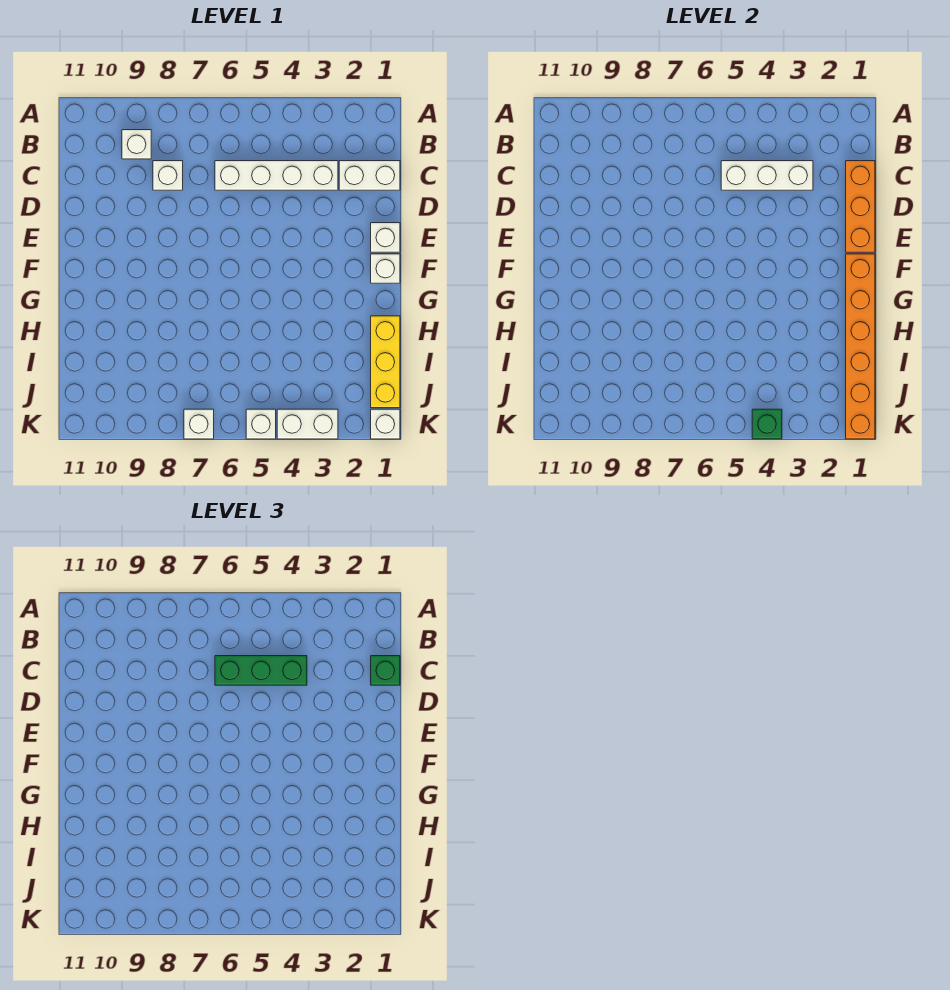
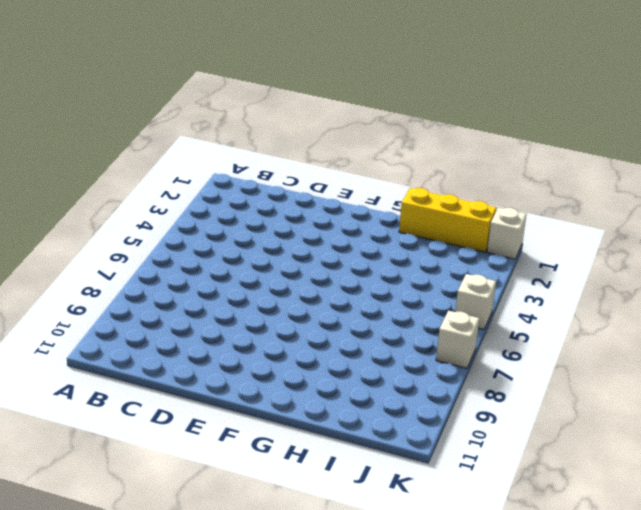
none -> white brick B9 level 1
none -> white brick C1:C2 level 1
none -> white brick C3:C6 level 1

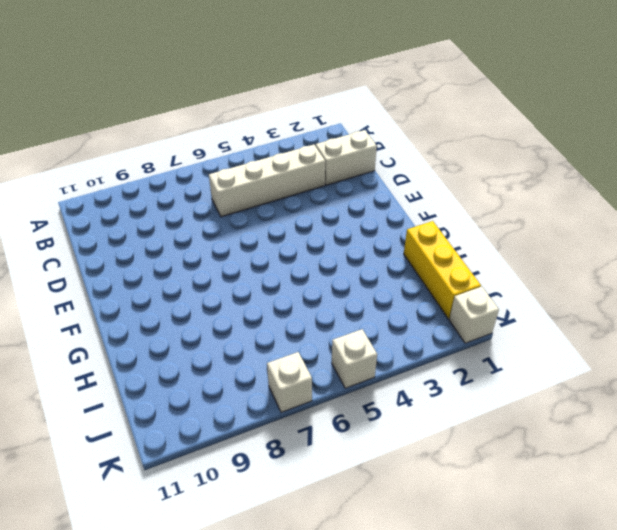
none -> white brick B9 level 1
none -> white brick C8 level 1
none -> white brick E1 level 1

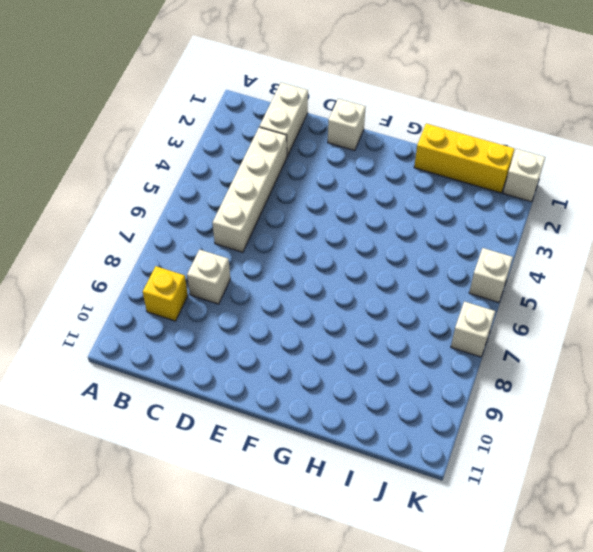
yellow brick B9 level 1 -> white brick B9 level 1
none -> white brick F1 level 1
none -> white brick K3:K4 level 1
none -> orange brick C1:E1 level 2

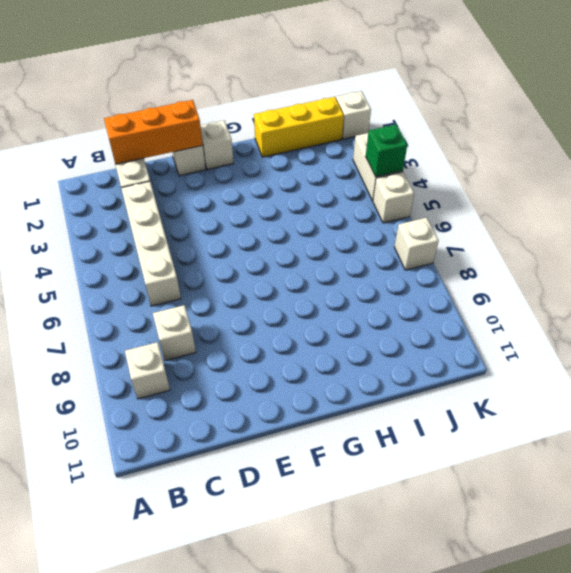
none -> white brick C3:C5 level 2
none -> orange brick F1:K1 level 2
none -> green brick C1 level 3

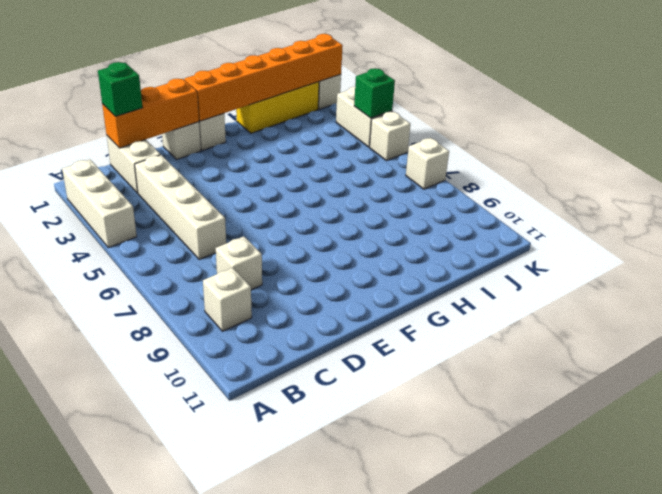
white brick A2:A4 level 1 -> white brick C3:C5 level 2
none -> green brick C4:C6 level 3

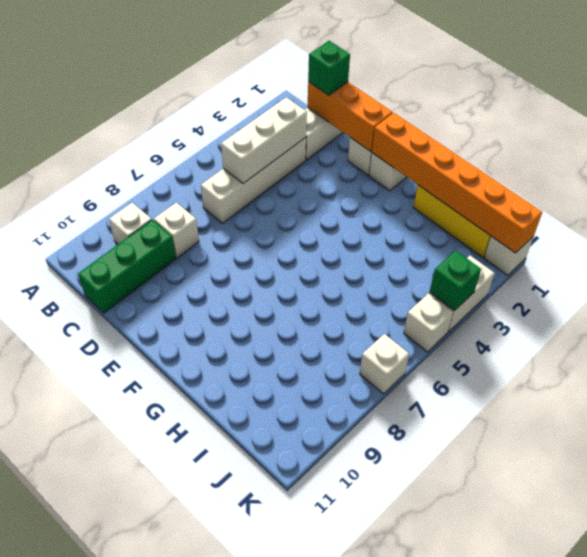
green brick C9:C11 level 1 -> green brick C4:C6 level 3

